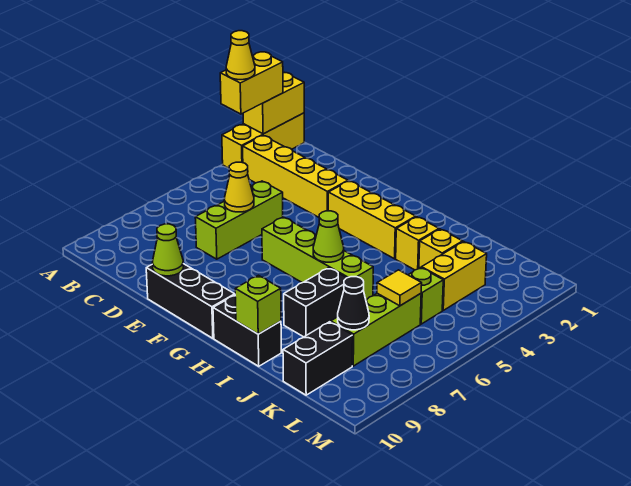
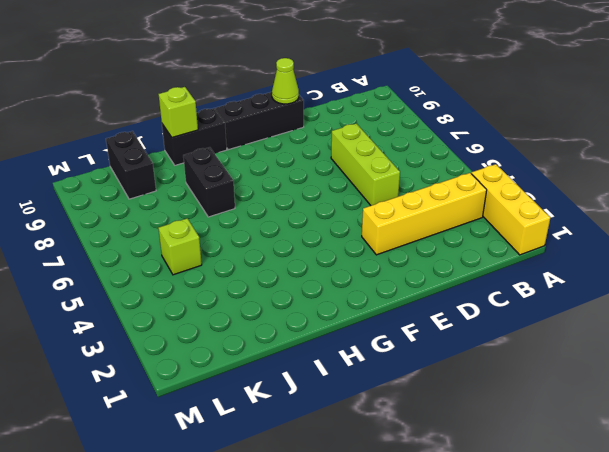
none -> yellow brick F3:H3 level 1
none -> lime brick F6:I6 level 1
none -> yellow brick I3 level 1

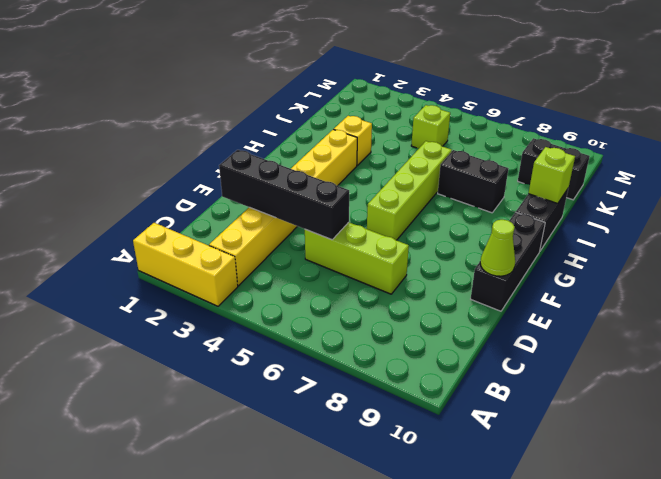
black brick D2:D5 level 2 -> none
none -> yellow brick J3 level 1
none -> yellow brick K3:K4 level 1
none -> lime brick K6:K8 level 1

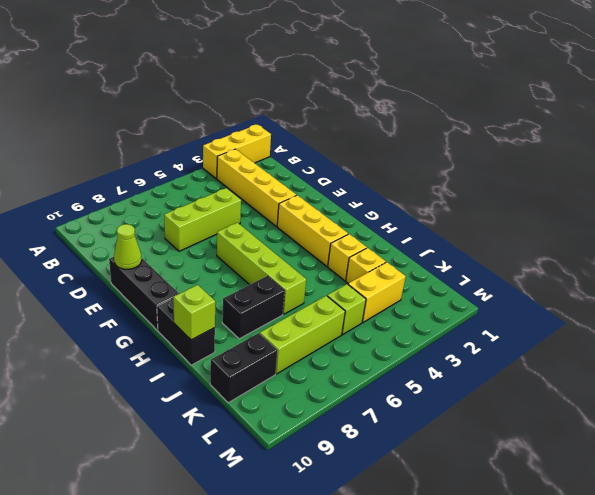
none -> yellow brick A1:A2 level 2
none -> yellow cone D6 level 2
none -> lime cone H6 level 2

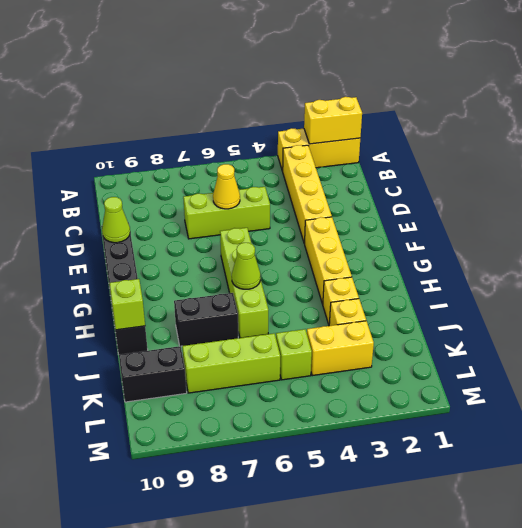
none -> yellow tile K6 level 2
none -> black cone K8 level 2
none -> yellow brick A2:A3 level 3

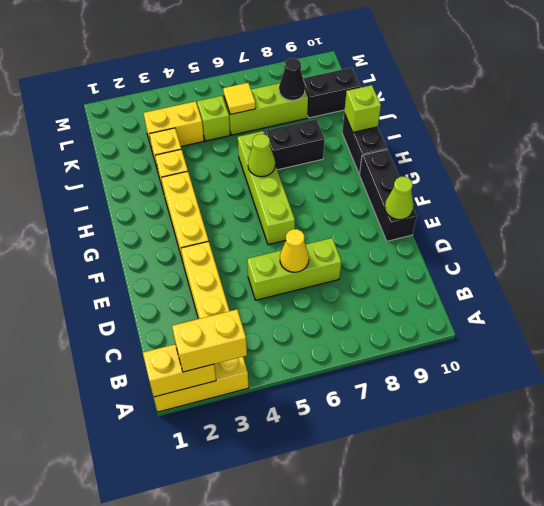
none -> yellow cone A3 level 4

